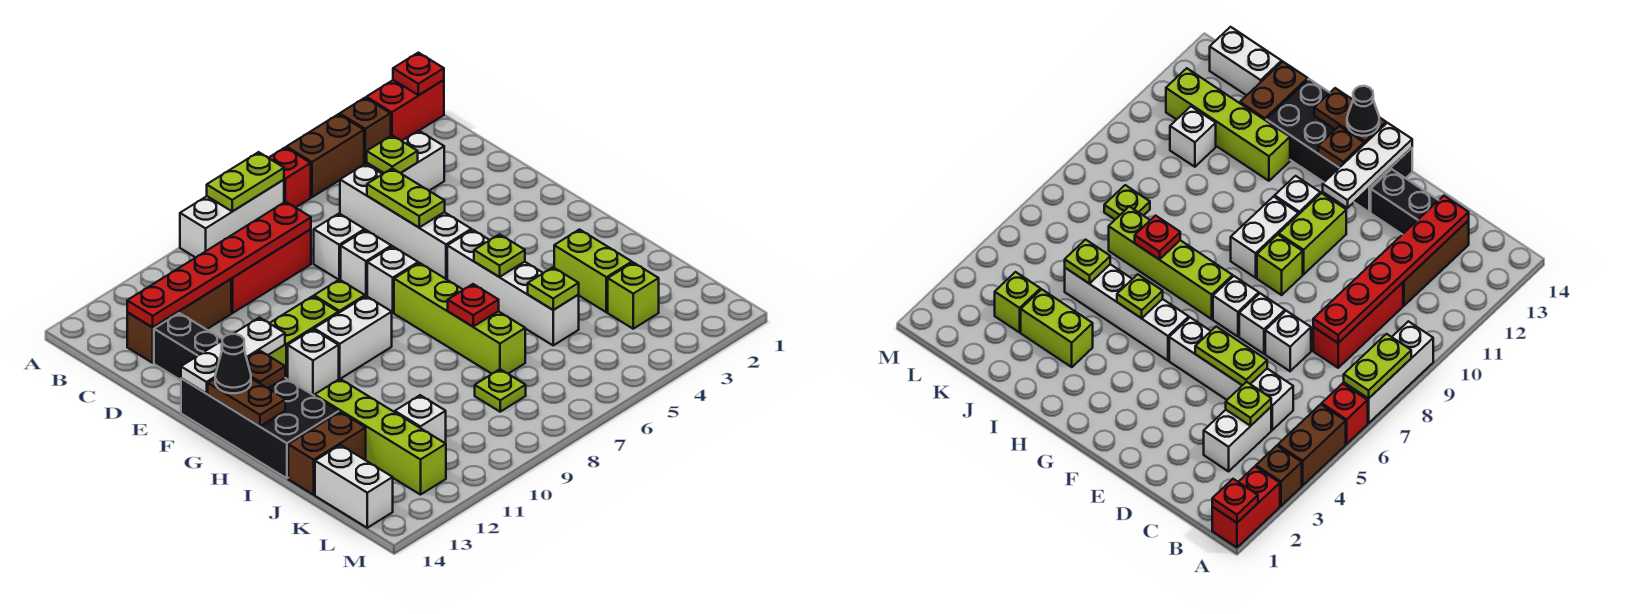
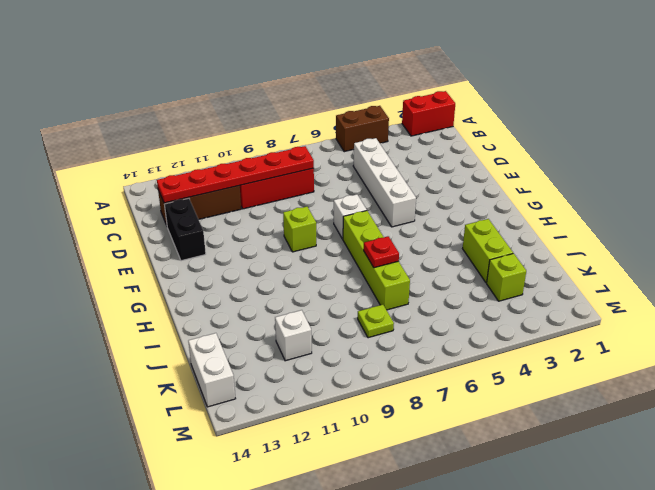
none -> brown brick A3 level 1
none -> red brick A6 level 1
none -> white brick A7:A9 level 1
none -> white brick C3:C4 level 1

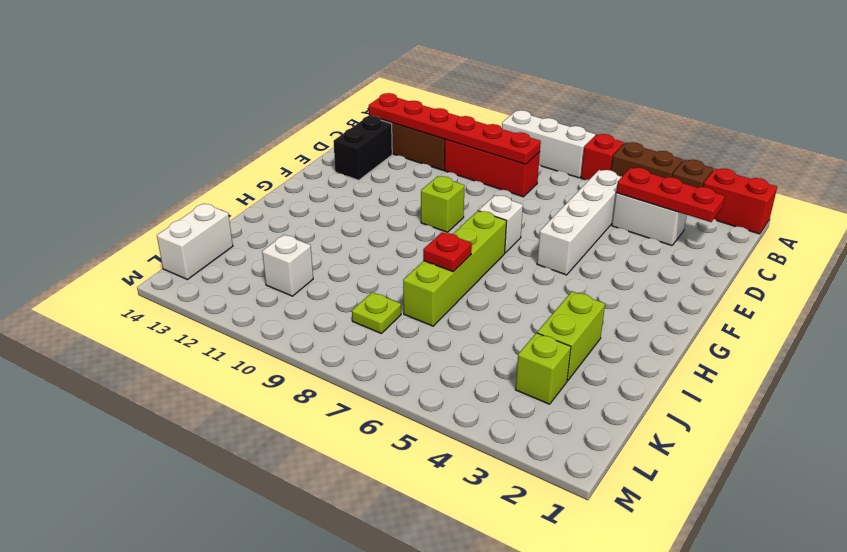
red plate C2:C4 level 2 -> lime plate C4 level 2
none -> white brick D7 level 1
none -> white brick E7 level 1
none -> lime brick F10:F11 level 1
none -> black brick F13:I14 level 1

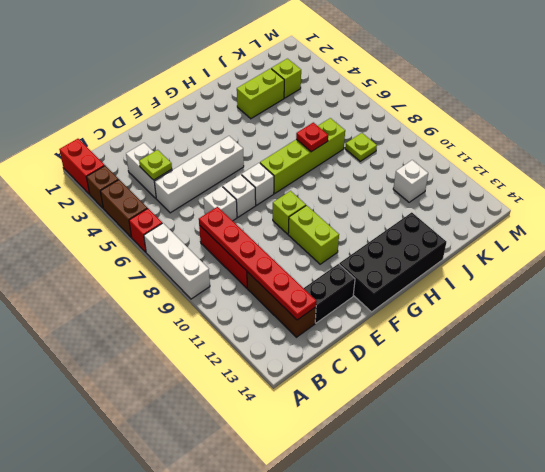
none -> white brick G5:J5 level 1
none -> white brick G9:G10 level 1
none -> white brick G11 level 1
none -> lime brick I12:L12 level 1

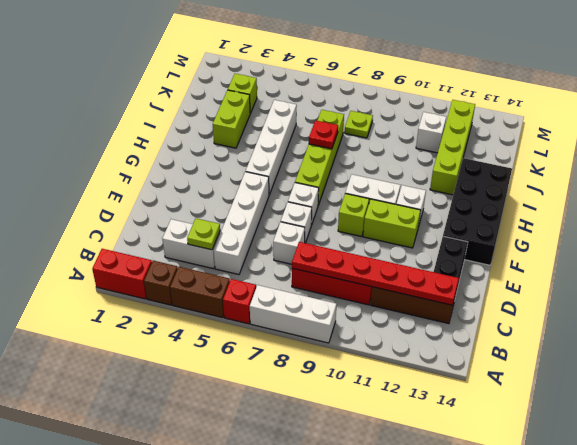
none -> brown brick J13:J14 level 1
none -> white brick K14:L14 level 1
none -> red plate A1 level 2
none -> lime plate A7:A8 level 2

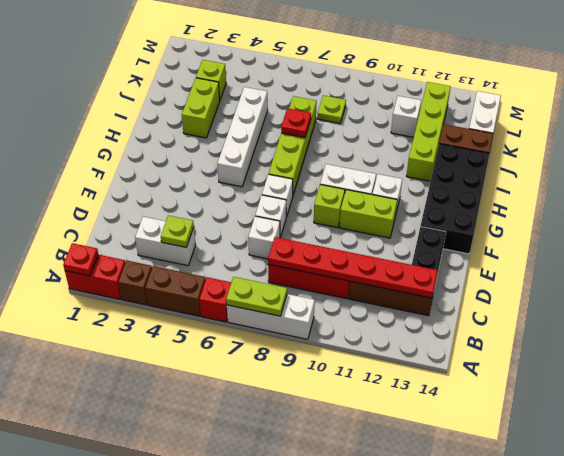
none -> white brick C5:F5 level 1
none -> lime plate D5:E5 level 2
none -> white plate F12:F14 level 2
none -> brown plate G13 level 2

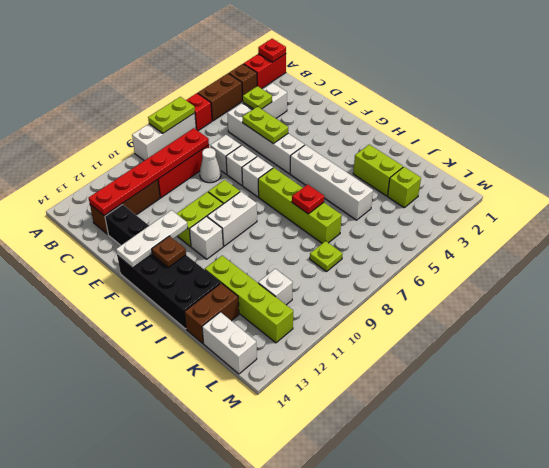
white cone D8 level 1 -> none
none -> brown plate G14:H14 level 2
none -> lime plate H5 level 2
none -> lime plate J5 level 2
none -> black cone G14 level 3

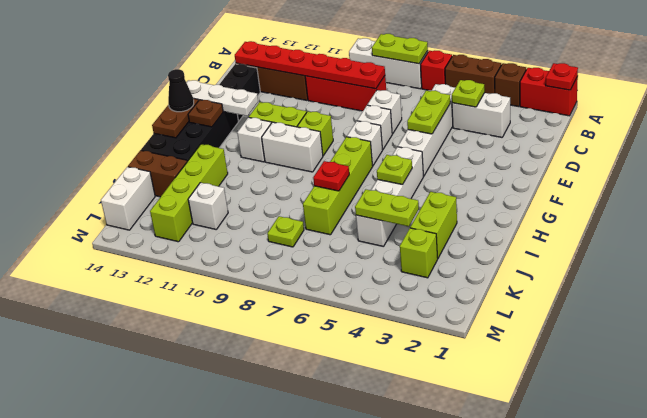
lime plate J4:J5 level 2 -> lime plate J5 level 2

